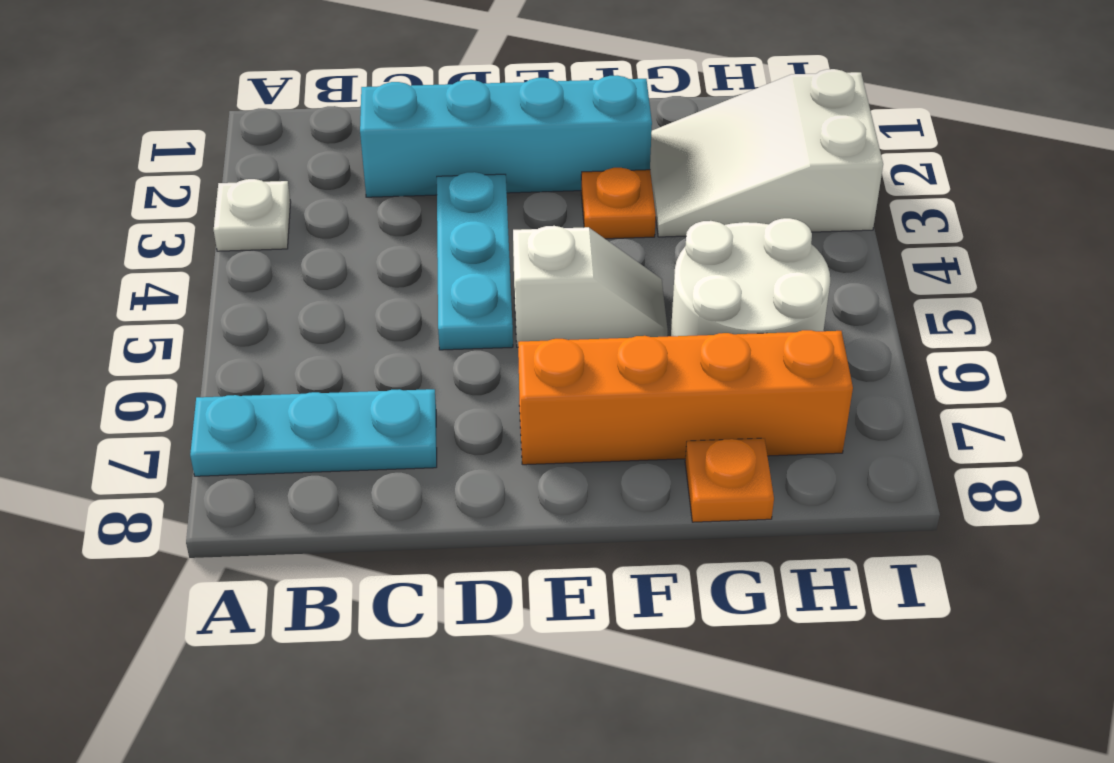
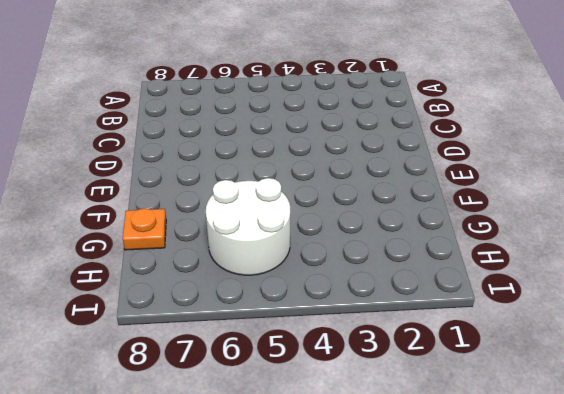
none -> white plate A3 level 1
none -> cyan plate A7:C7 level 1

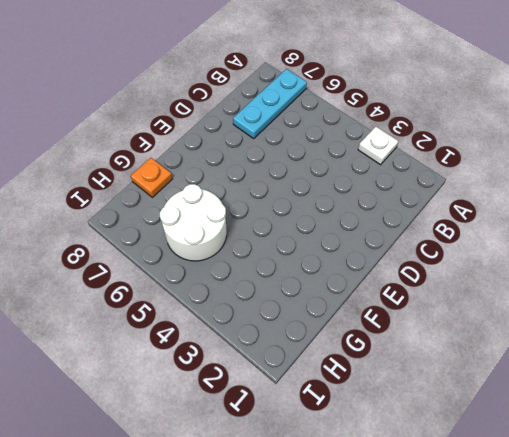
none -> cyan brick C2:F2 level 1
none -> cyan plate D3:D5 level 1

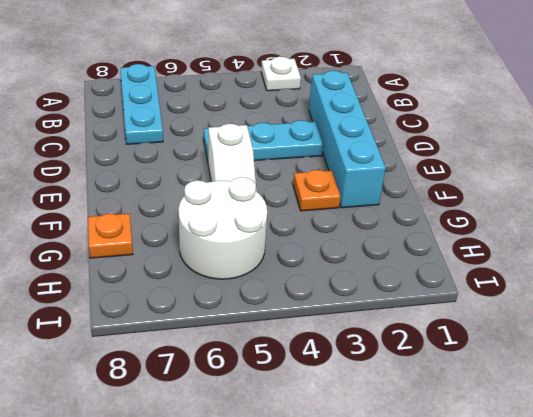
none -> orange brick E7:H7 level 1
none -> white slope G2:I3 level 1 top I

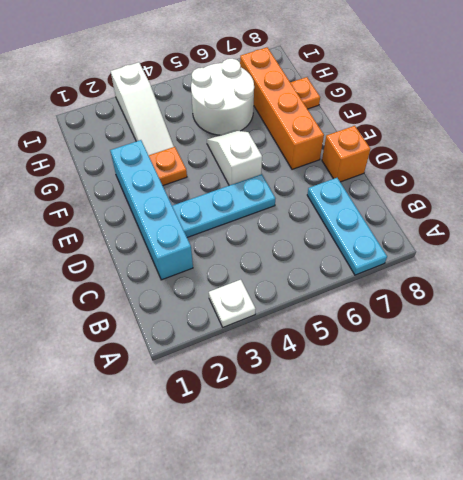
orange brick D8 level 1 -> none
white slope G3:I3 level 1 top I -> white slope G2:I3 level 1 top I

